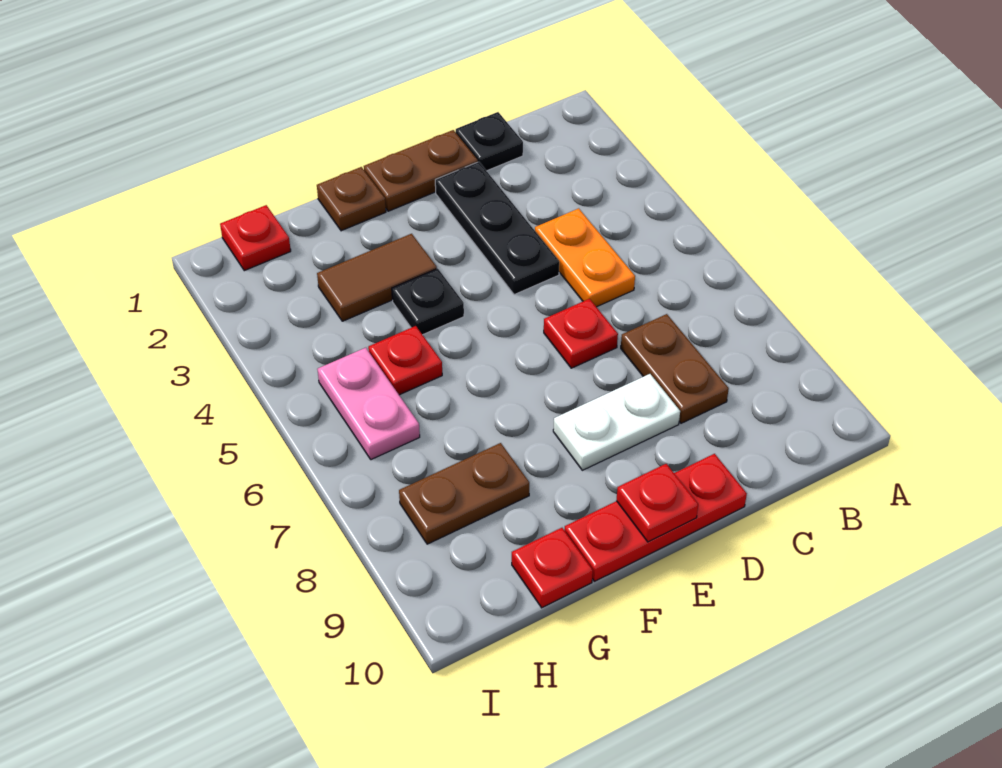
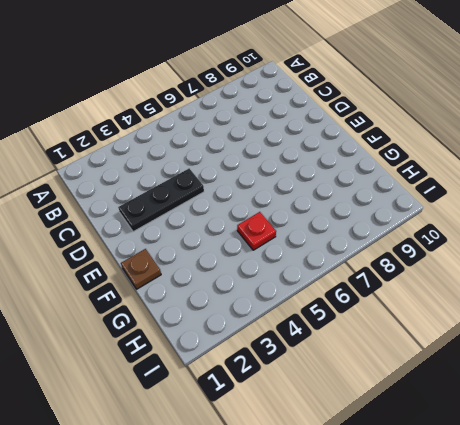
none -> black plate C1 level 1
none -> orange plate C4:C5 level 1
none -> brown plate C7:C8 level 1

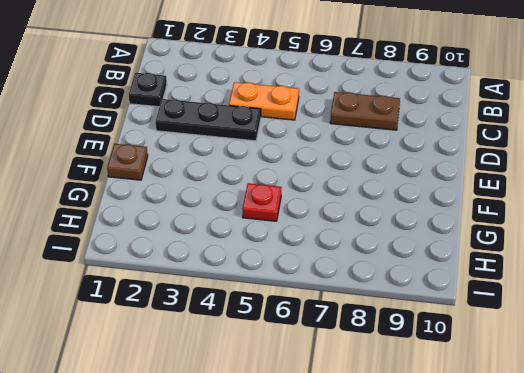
none -> brown plate D1:E1 level 1
none -> red plate D6 level 1
none -> white plate D8:E8 level 1

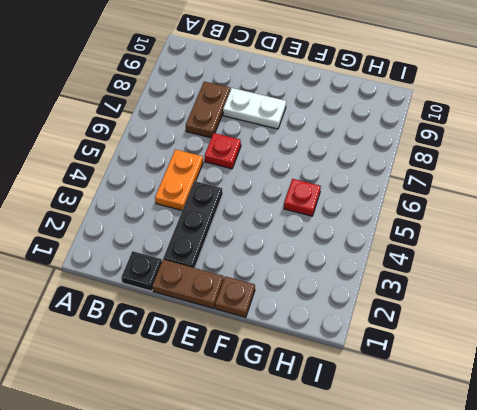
none -> red plate D10:F10 level 1
none -> brown tile F3:G3 level 1
none -> black plate F4 level 1

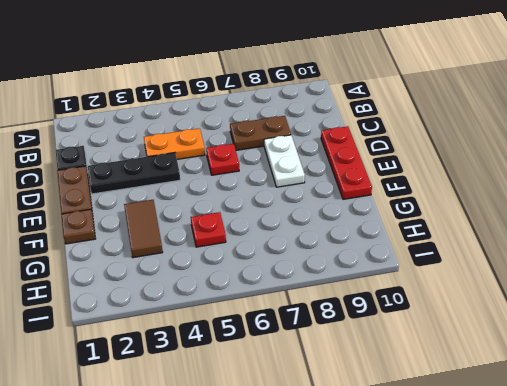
none -> black plate F4 level 1
none -> brown plate G8:H8 level 1
none -> red plate G10 level 1

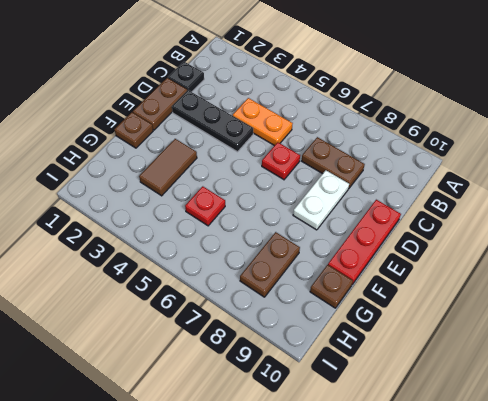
brown plate G10 level 1 -> red plate G10 level 1
none -> black plate F4 level 1
none -> red plate H1 level 1
none -> pink plate H5:H6 level 1

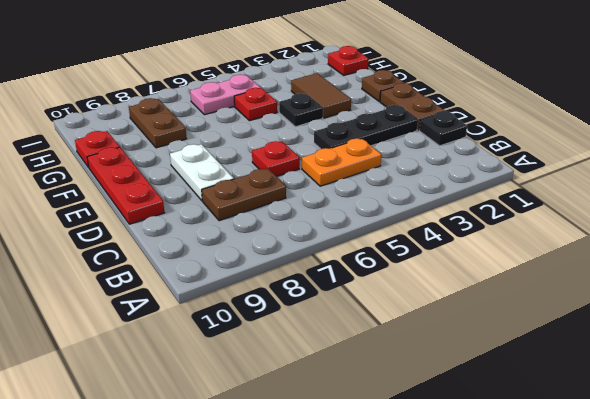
none -> red plate E10 level 2

